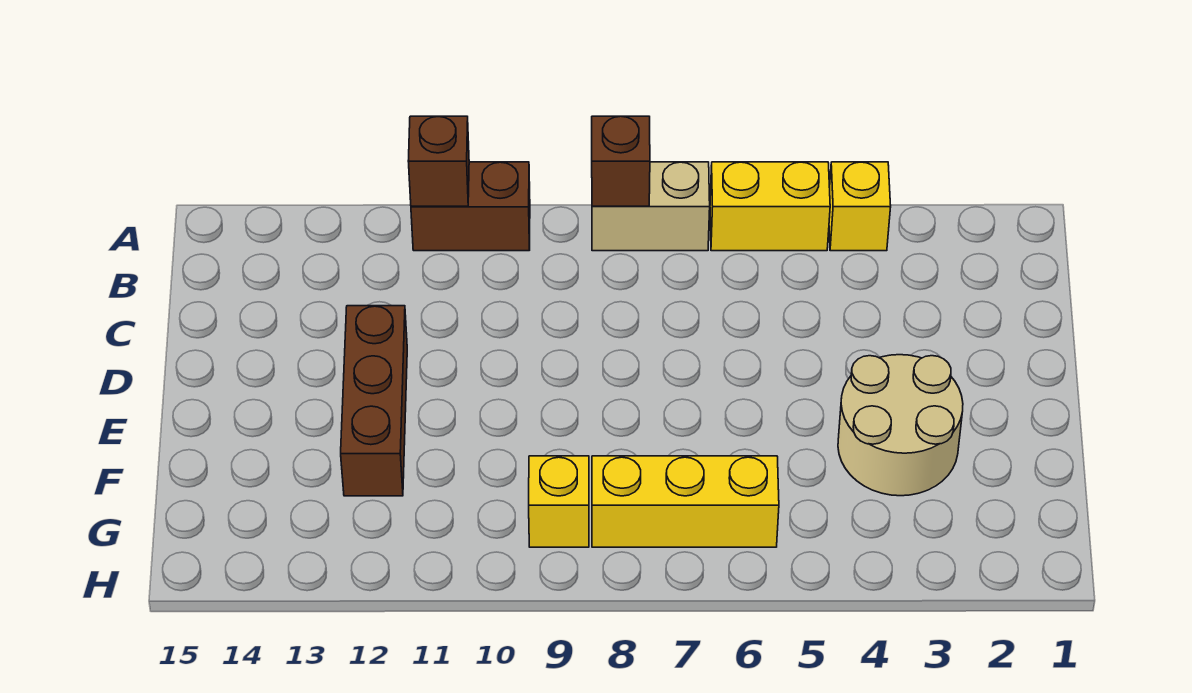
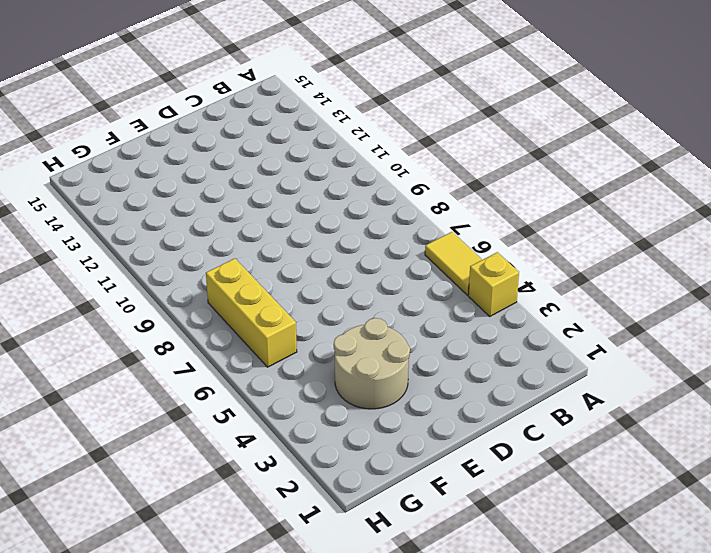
yellow tile A5:A6 level 1 -> yellow brick A5:A6 level 1
none -> tan brick A7:A8 level 1
none -> brown brick A10:A11 level 1

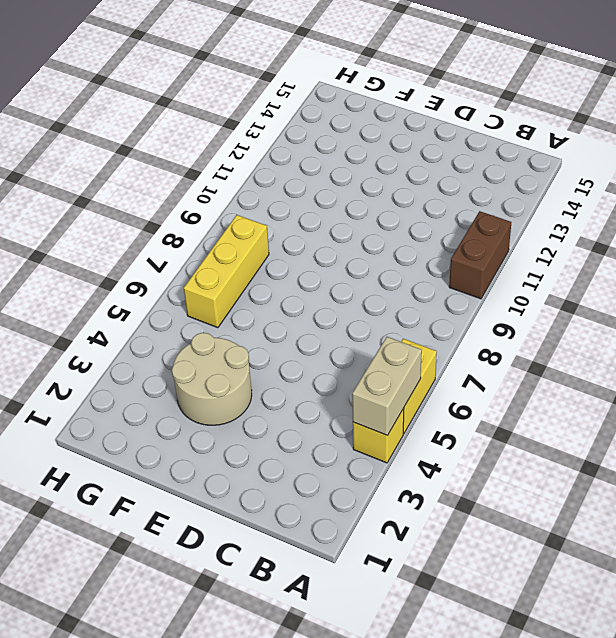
tan brick A4:A5 level 2 -> tan brick A7:A8 level 1
none -> brown brick D12:F12 level 1
none -> yellow brick G9 level 1

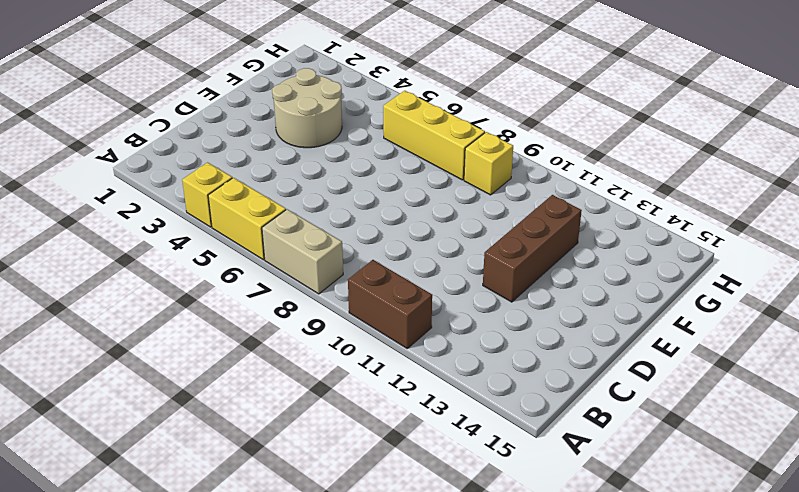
none -> brown brick A8 level 2
none -> brown brick A11 level 2

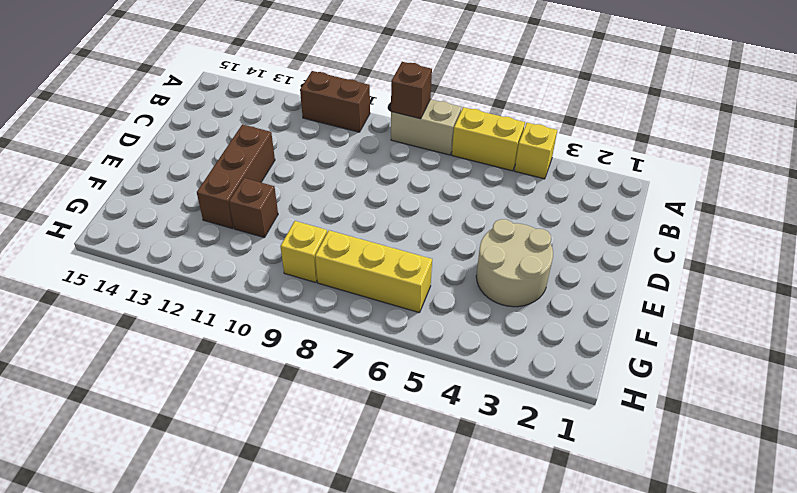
brown brick F11 level 1 -> brown brick A11 level 2

